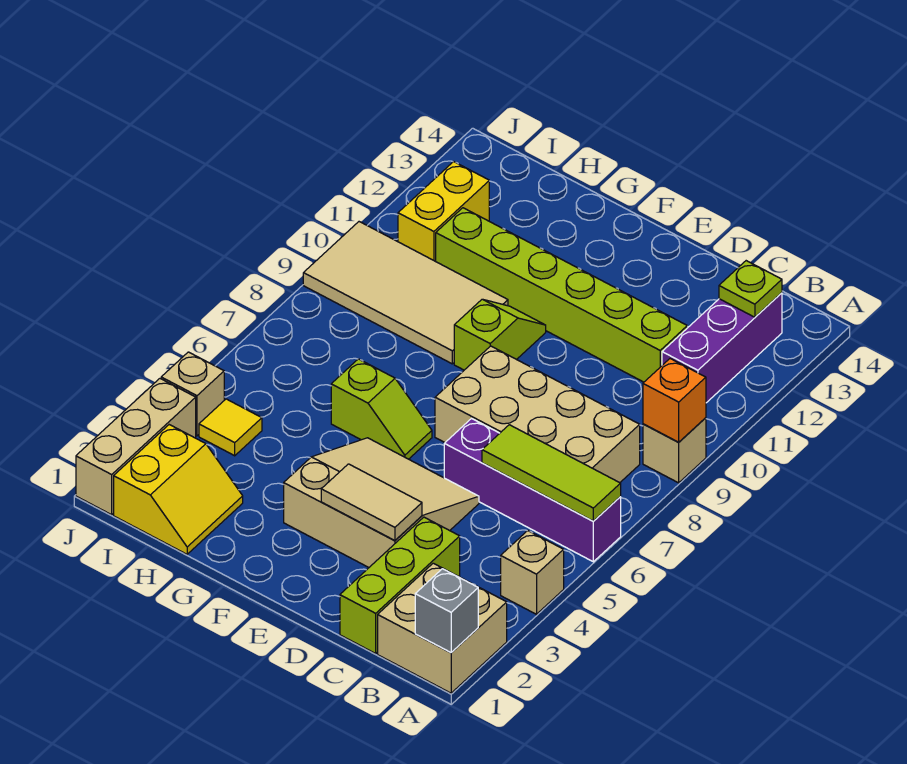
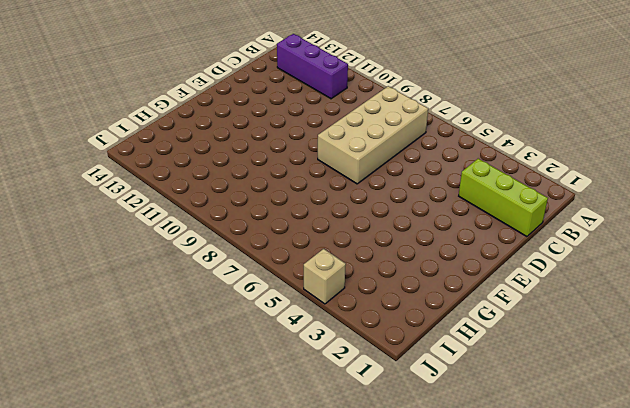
none -> tan brick A1:B2 level 1
none -> tan brick A4 level 1
none -> purple brick A6:D6 level 1

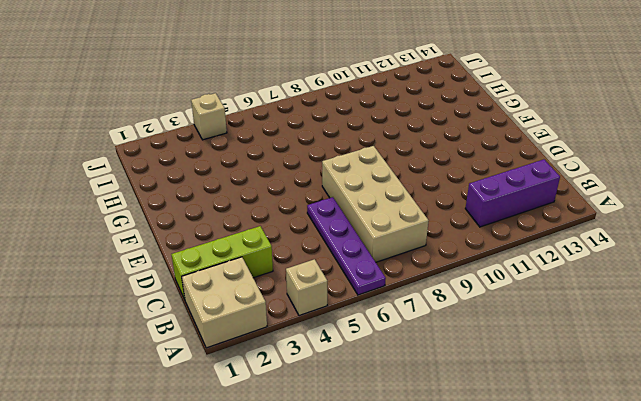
purple plate A6:D6 level 1 -> purple brick A6:D6 level 1
none -> tan brick A9 level 1
none -> lime brick C11:H11 level 1
none -> tan slope D3:F5 level 1 top 3

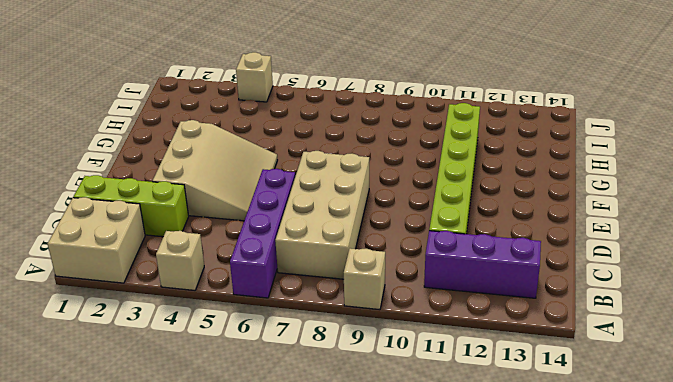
none -> lime slope F6:G6 level 1 top G
none -> lime slope F9:F10 level 1 top 9
none -> tan tile G9:J10 level 1

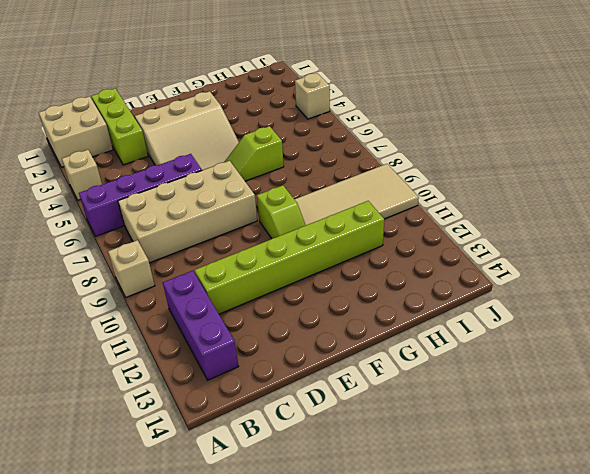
none -> yellow slope H1:I2 level 1 top I
none -> yellow tile I4 level 1
none -> yellow brick I11:I12 level 1

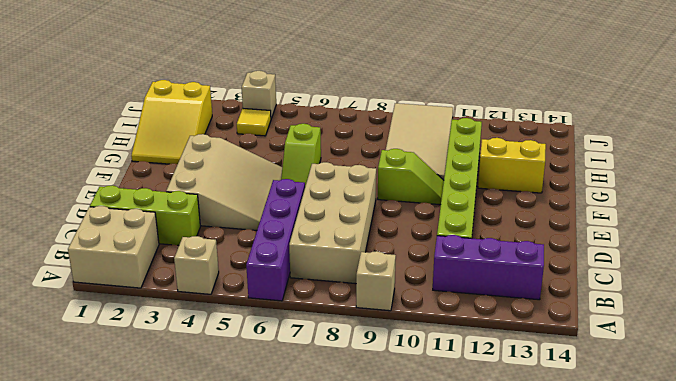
yellow slope G1:I2 level 1 top I -> yellow slope H1:I2 level 1 top I
yellow brick G12:G13 level 1 -> yellow brick I11:I12 level 1
none -> tan brick J1:J3 level 1
none -> grey brick A1 level 2
none -> lime tile A6:C6 level 2

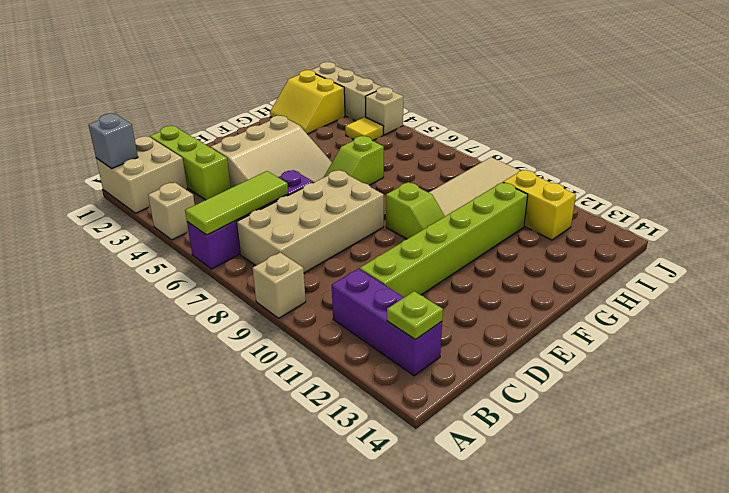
none -> orange brick A9 level 2
none -> tan tile D3:E3 level 2

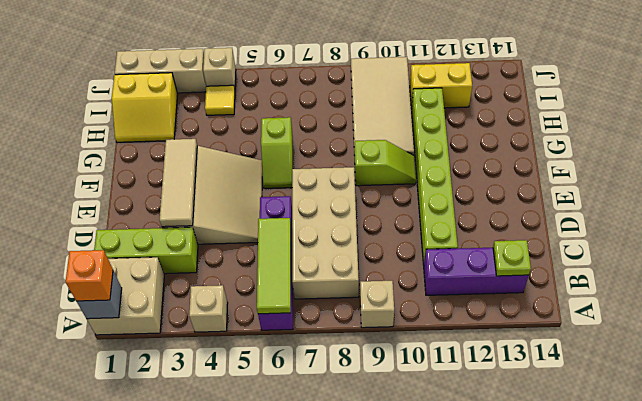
orange brick A1 level 3 -> orange brick A9 level 2
tan tile D3:F3 level 2 -> tan tile D3:E3 level 2

